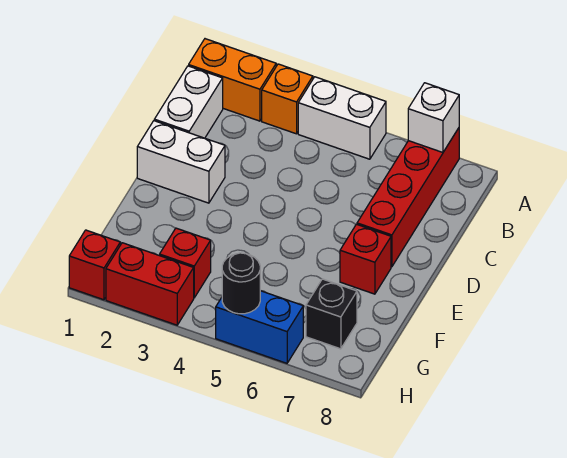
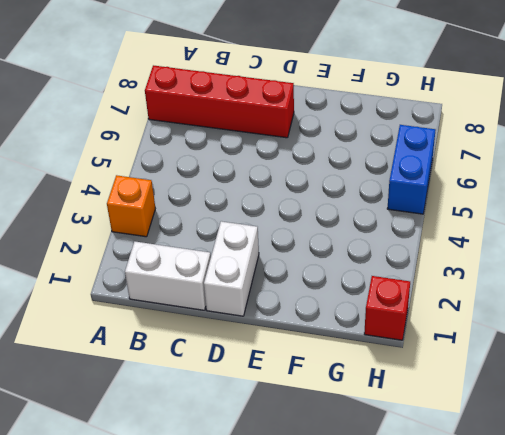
none -> orange brick A1:A2 level 1
none -> white brick A4:A5 level 1
none -> red brick E7 level 1

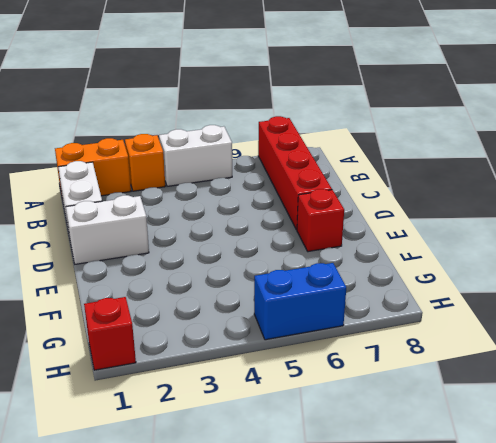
none -> red brick G3 level 1
none -> black brick G7 level 1
none -> red brick H2:H3 level 1

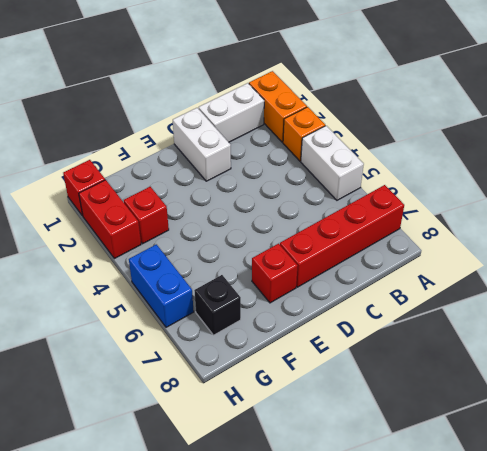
none -> white brick A7 level 2
none -> black round brick H5 level 2

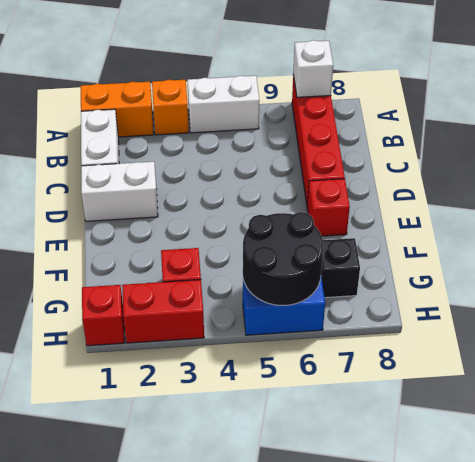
black round brick G5:H6 level 2 -> black round brick H5 level 2

